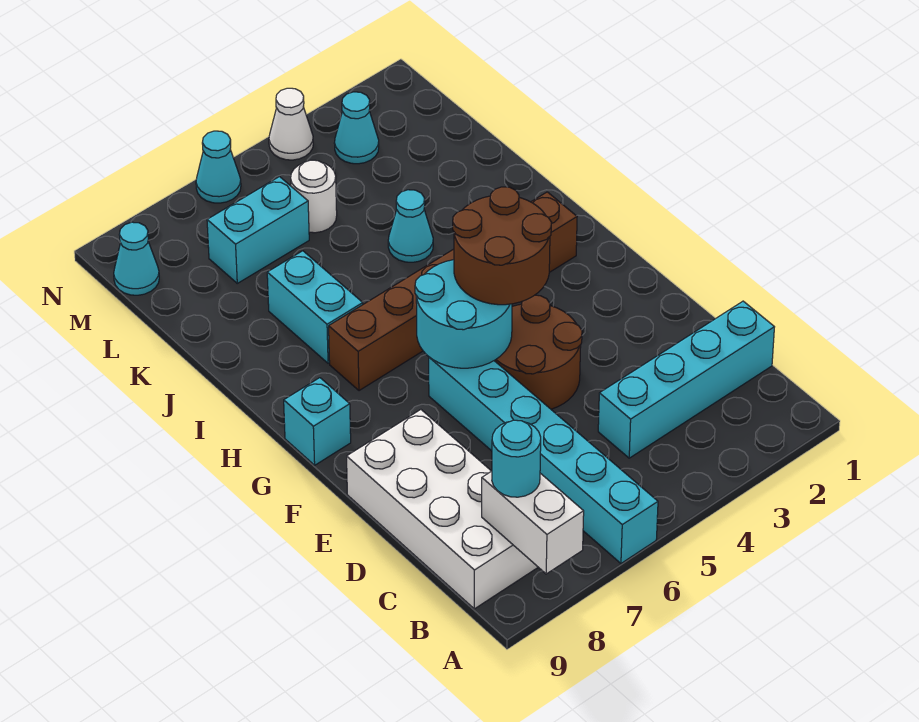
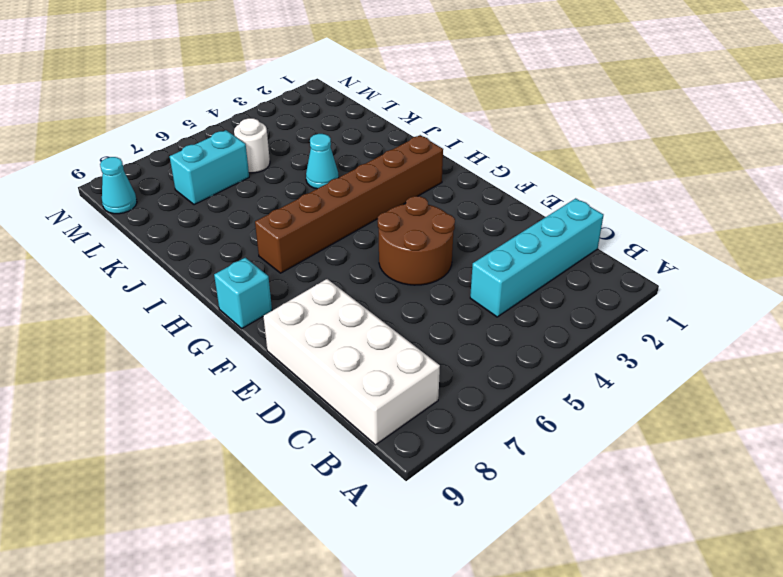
none -> cyan brick A6:F6 level 1
none -> cyan brick I7:J7 level 1
none -> cyan cone M3 level 1

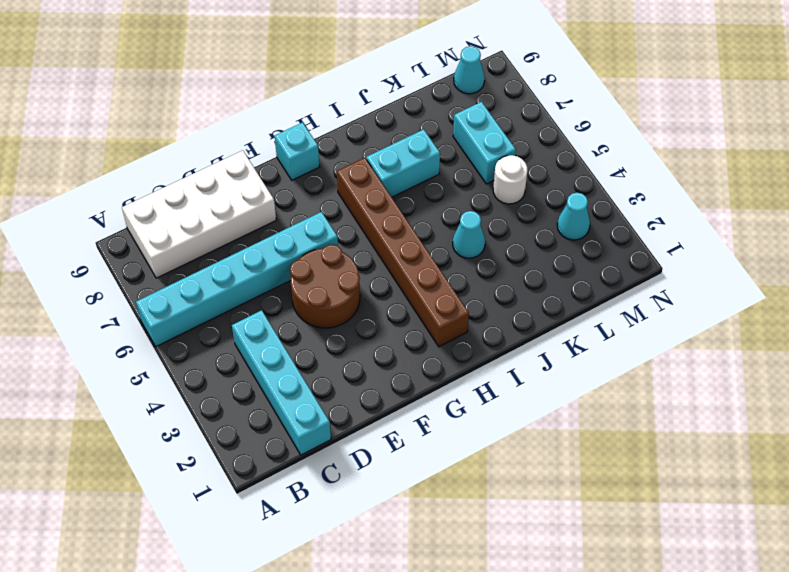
none -> white cone N4 level 1
none -> cyan cone N6 level 1
none -> white brick A8:B8 level 2

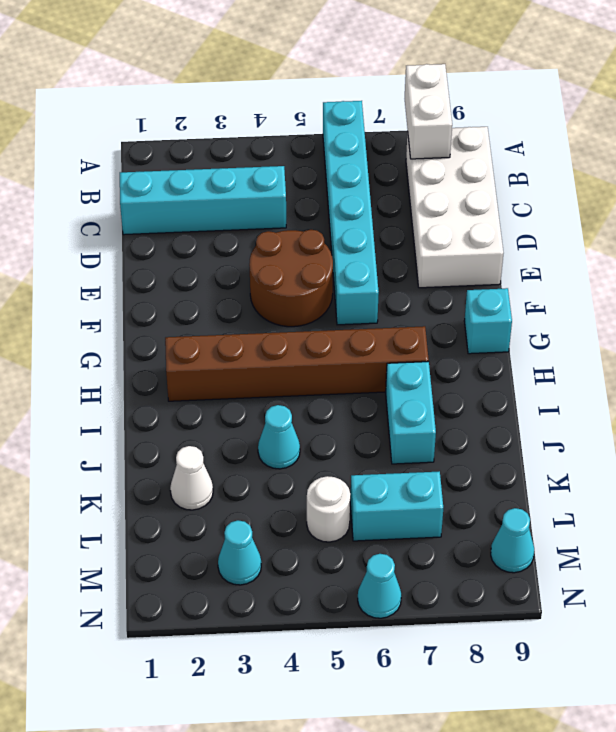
white cone K2 level 1 -> white cone N4 level 1
none -> cyan round brick F5:G6 level 2
none -> cyan round brick B8 level 3
none -> brown round brick F4:G5 level 3

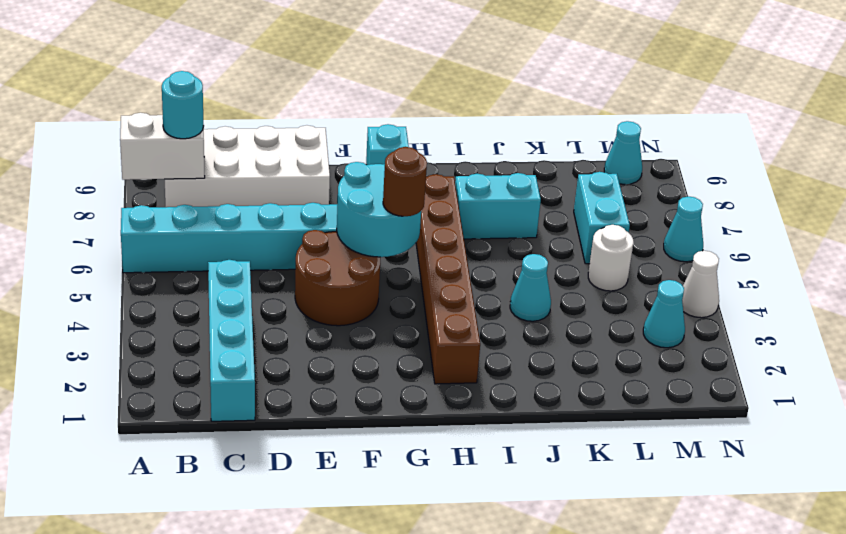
brown round brick G5 level 3 -> brown round brick F4:G5 level 3

